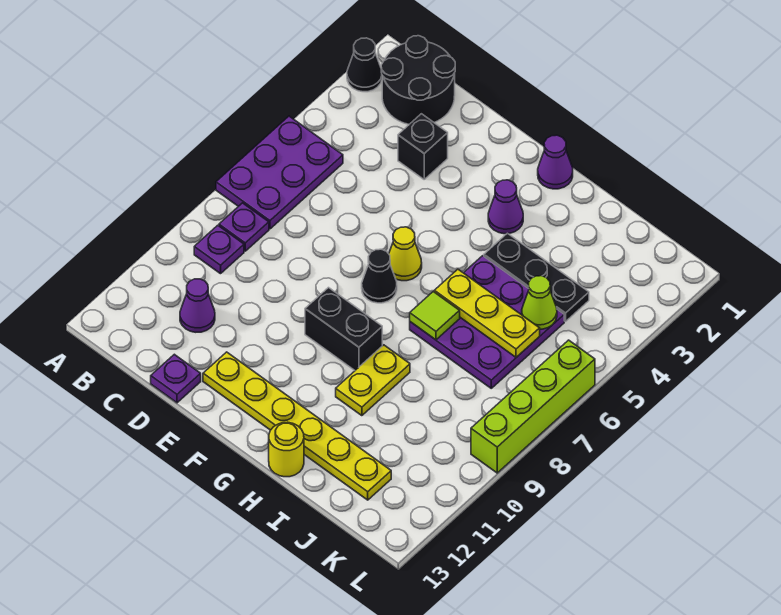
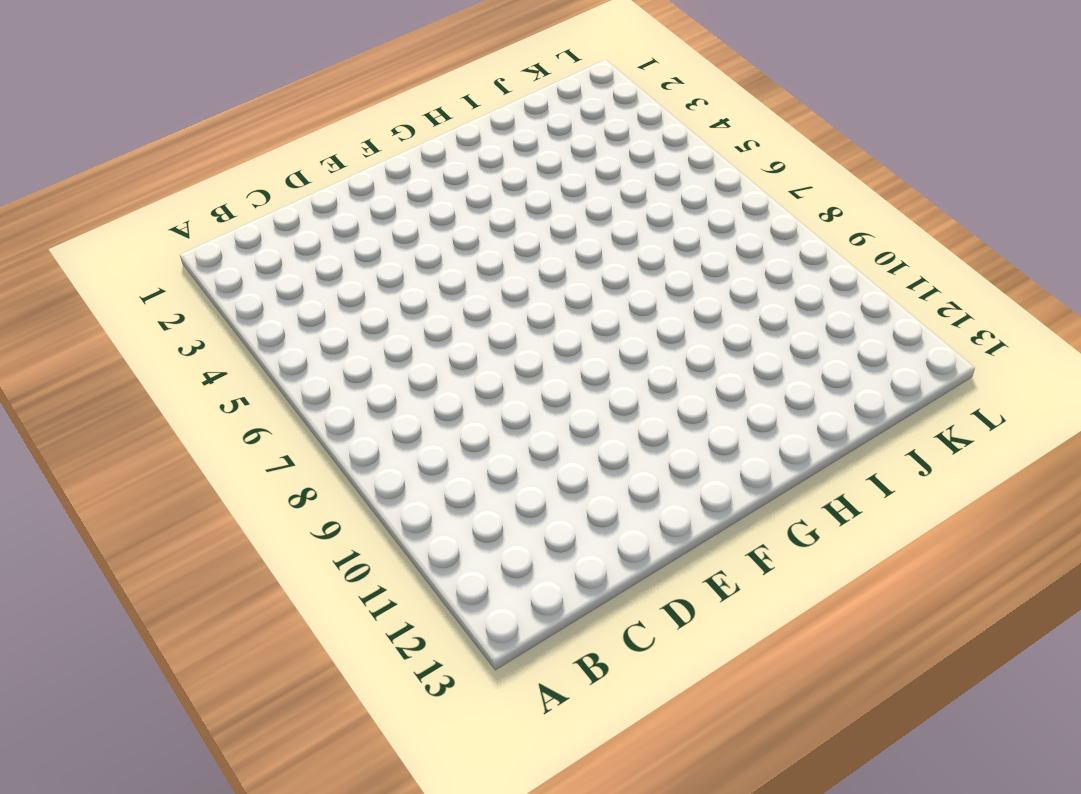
none -> black cone A2 level 1
none -> purple plate A5:B7 level 1
none -> black round brick B1:C2 level 1

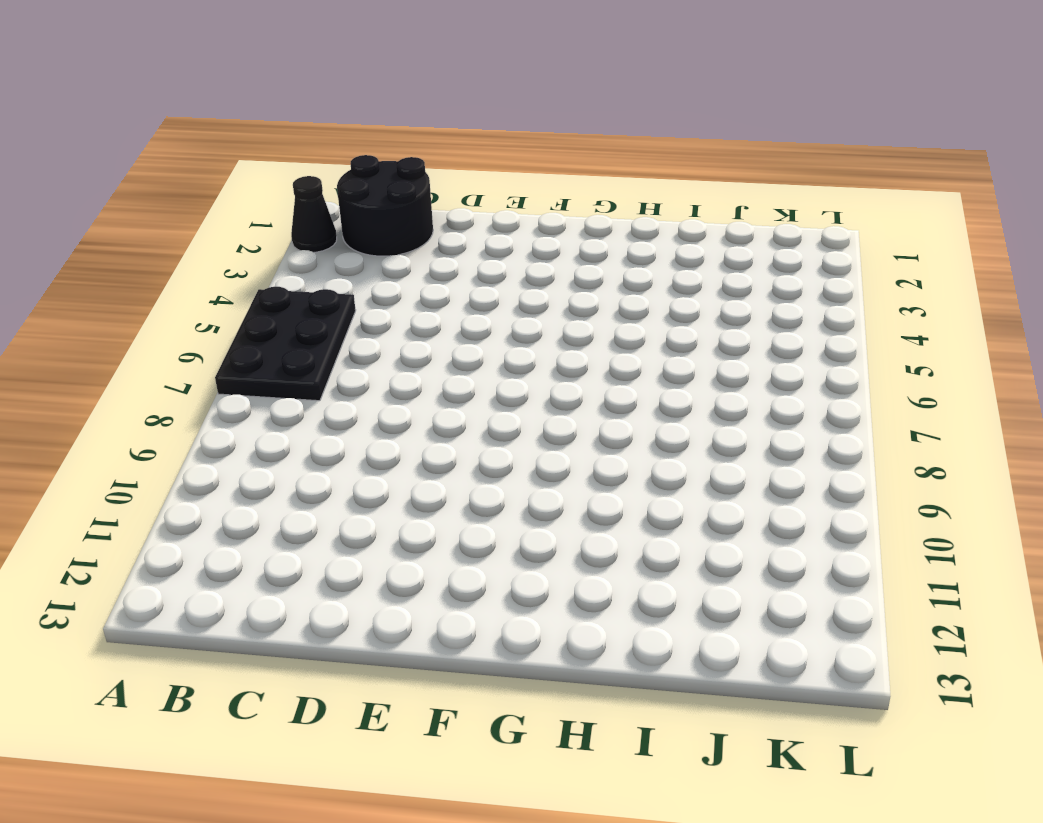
black plate A5:B7 level 1 -> purple plate A5:B7 level 1
none -> purple plate B8 level 1
none -> purple plate B9 level 1
none -> purple cone C11 level 1

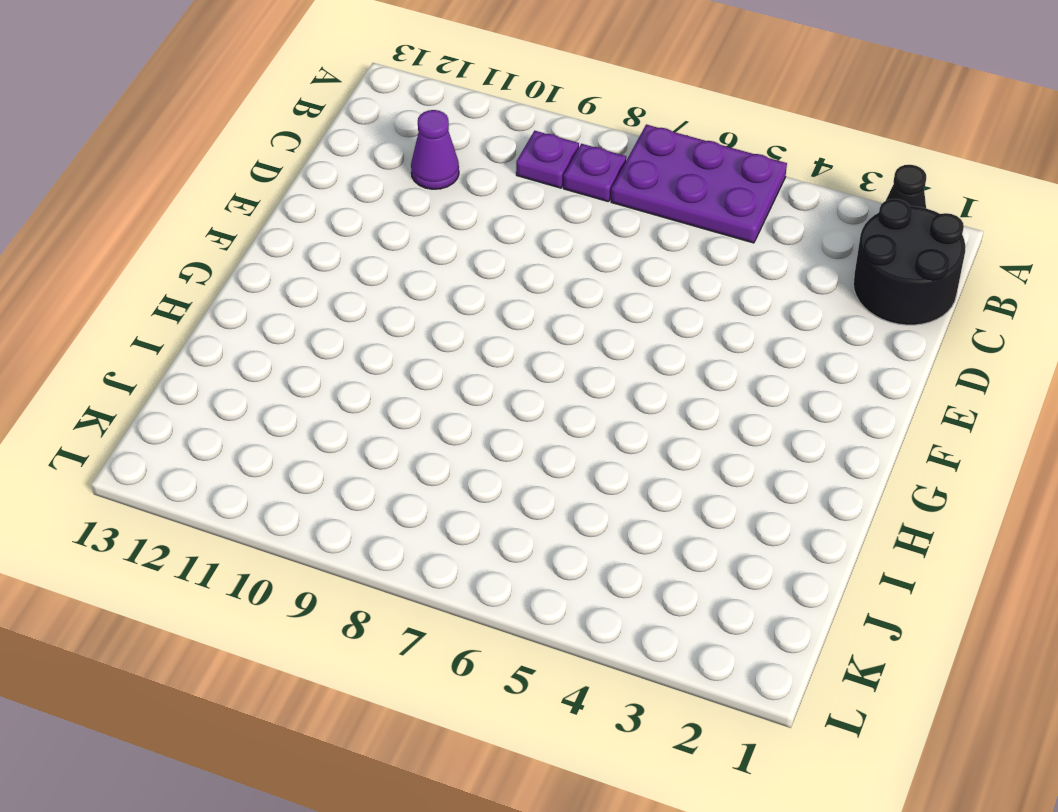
none -> black brick D3 level 1
none -> purple plate D13 level 1
none -> yellow plate E12:J12 level 1

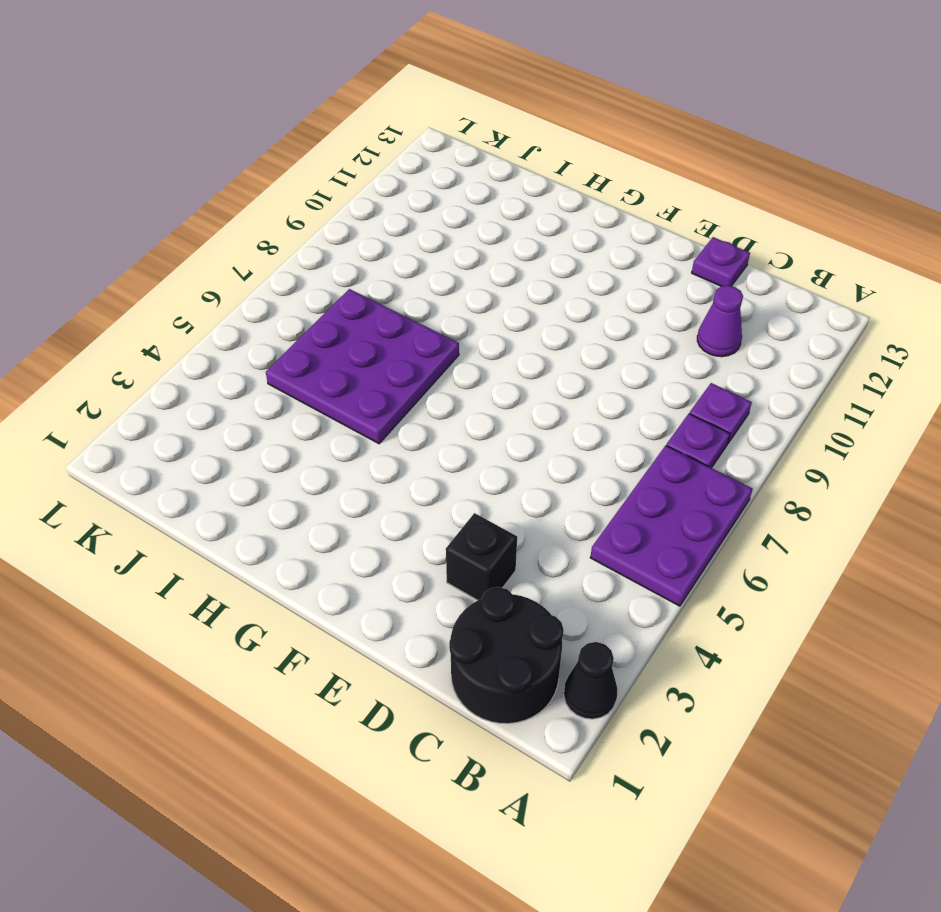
none -> yellow plate E12:J12 level 1
none -> yellow cone F6 level 1
none -> black cone F7 level 1

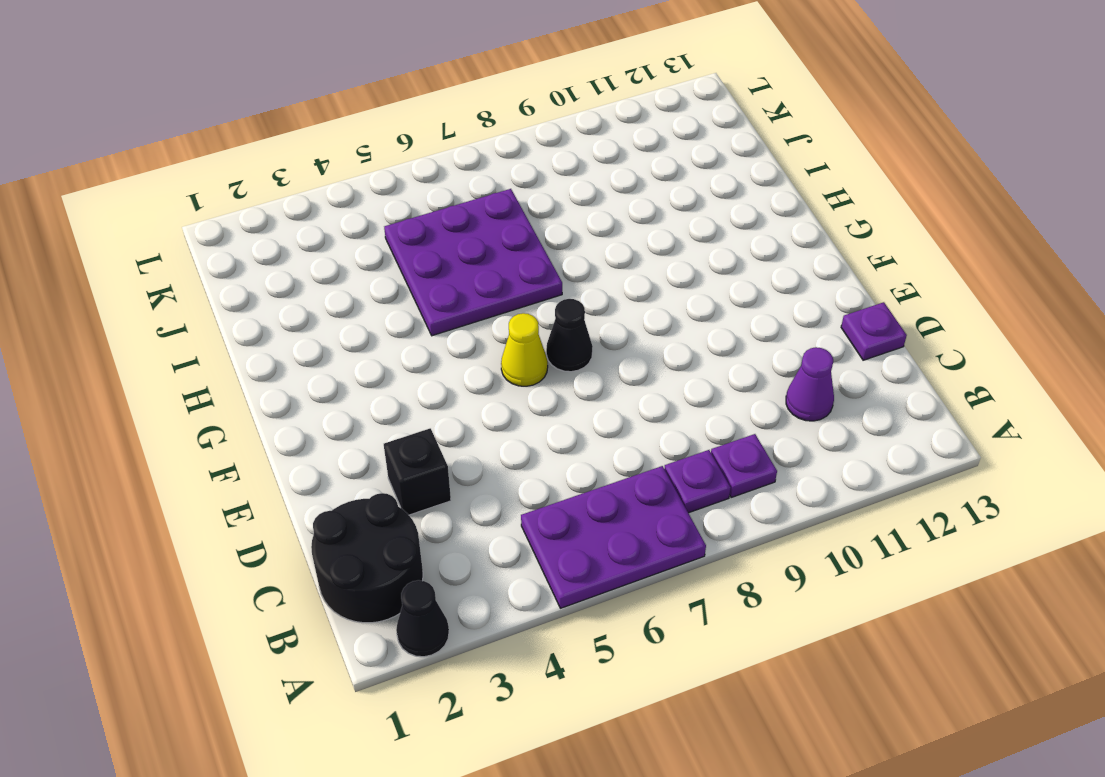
none -> yellow plate E12:J12 level 1
none -> black brick F9:G9 level 1
none -> purple cone G1 level 1

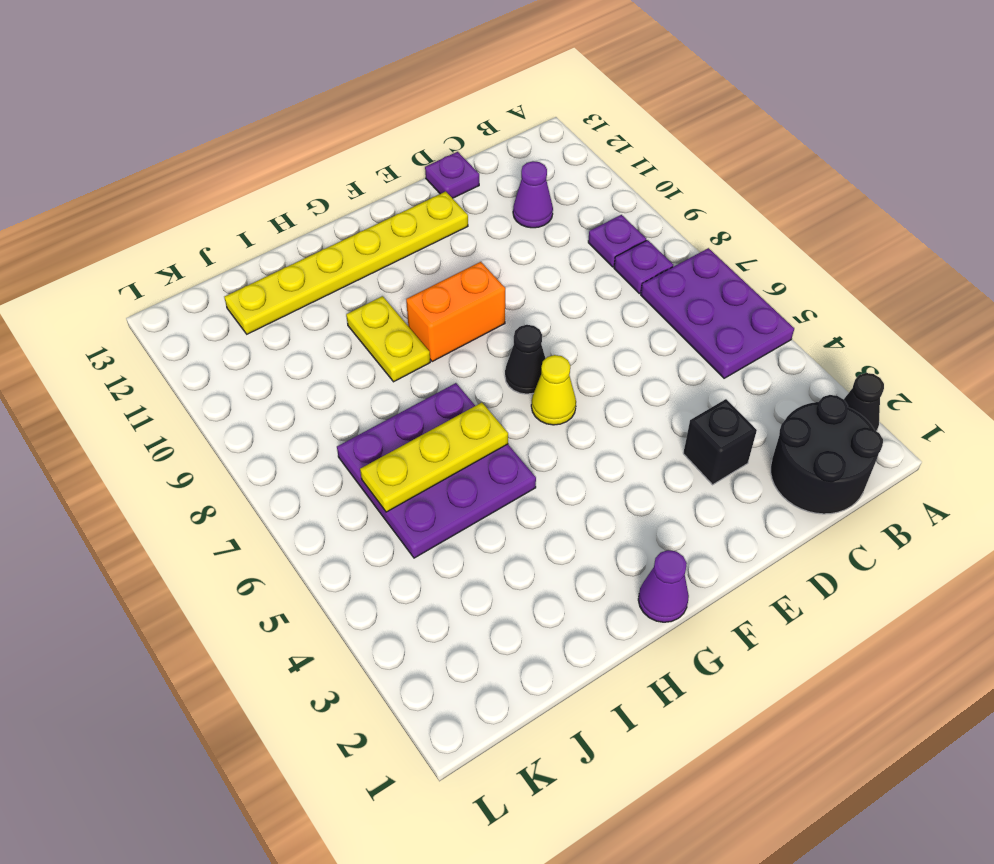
orange brick F9:G9 level 1 -> black brick F9:G9 level 1
none -> purple cone G3 level 1
none -> black plate H4:J4 level 1
none -> yellow round brick H13 level 1

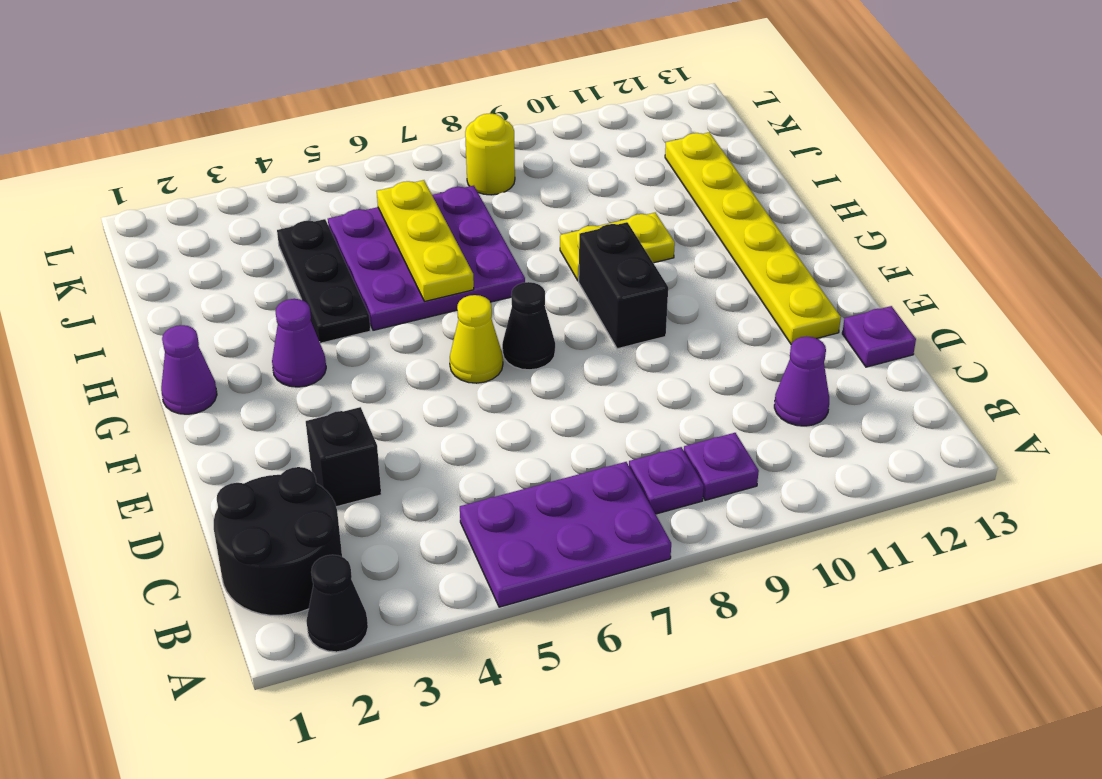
yellow round brick K8 level 1 -> yellow round brick H13 level 1
none -> lime brick L6:L9 level 1
none -> lime tile H7 level 2
none -> lime cone J5 level 2

